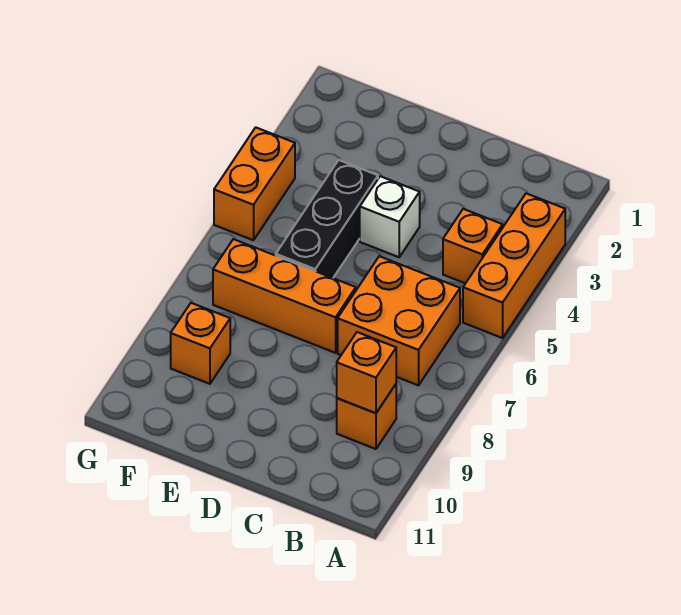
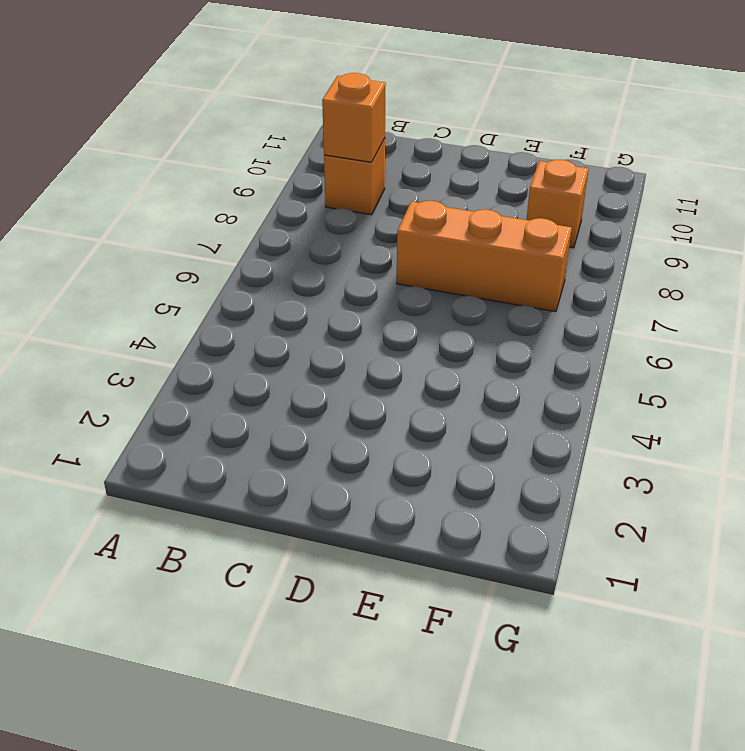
none -> orange brick A3:A5 level 1
none -> orange brick B4 level 1

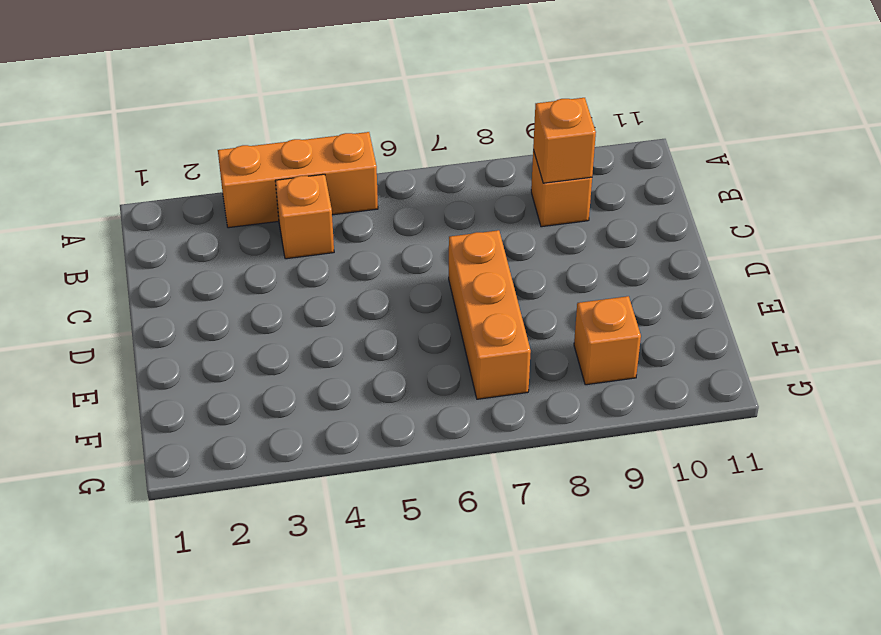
none -> orange brick B6:C7 level 1
none -> white brick D4 level 1

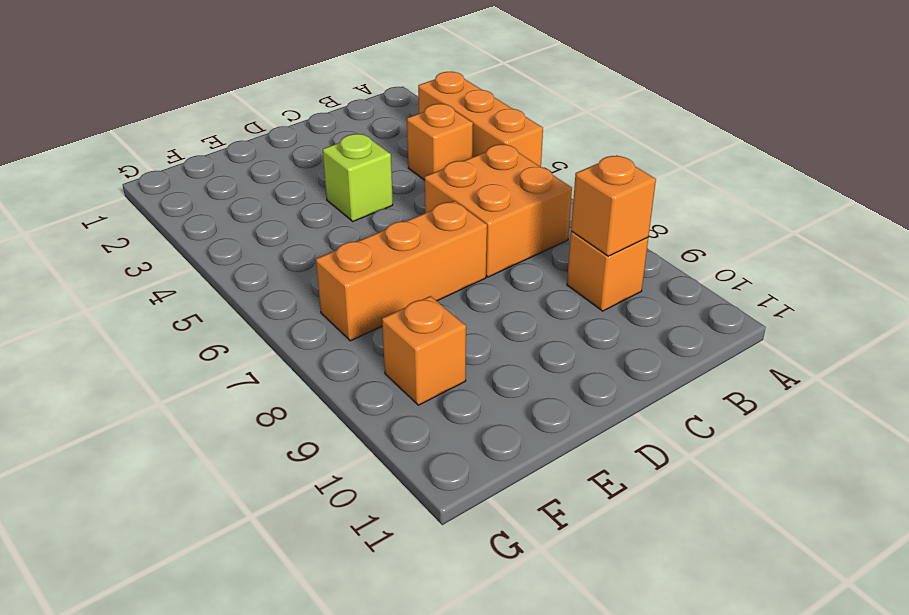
lime brick D4 level 1 -> white brick D4 level 1
none -> black brick E4:E6 level 1
none -> orange brick G4:G5 level 1

